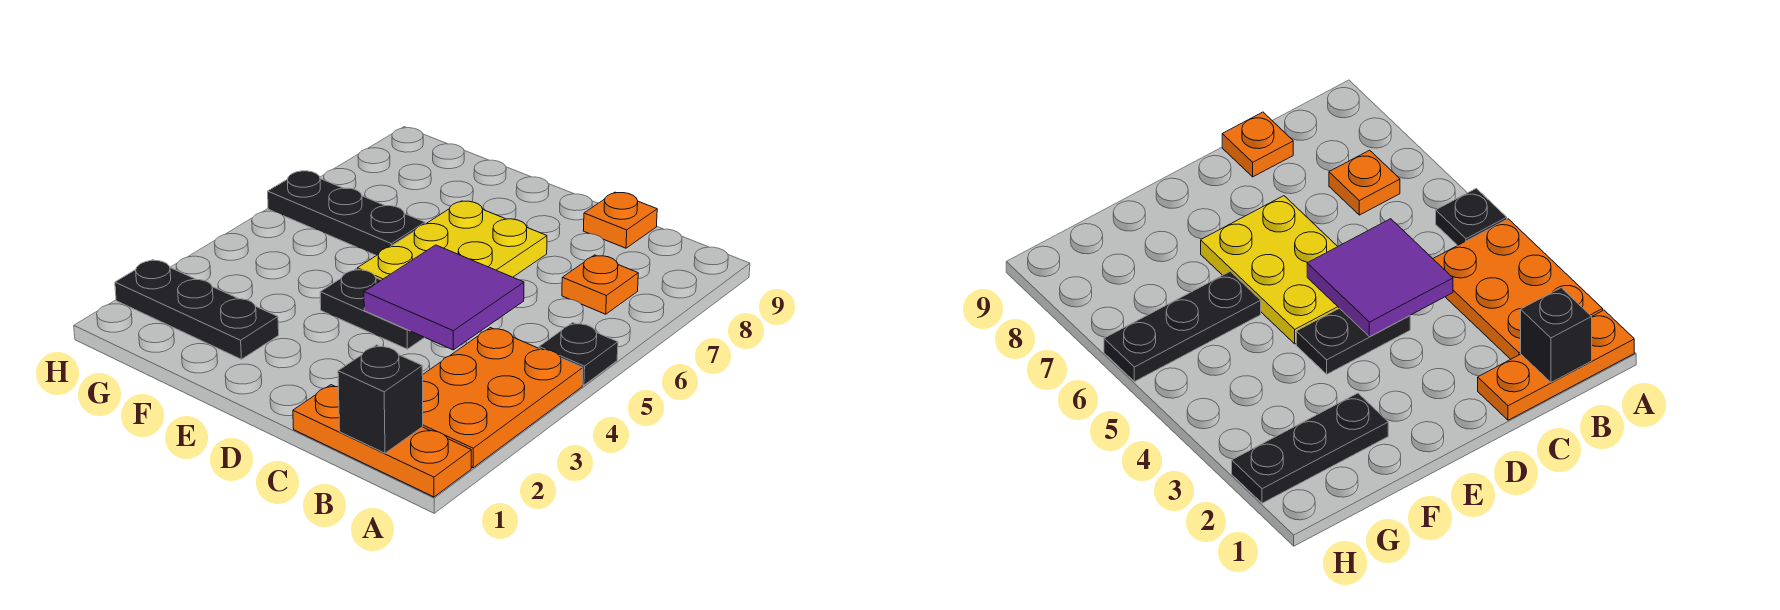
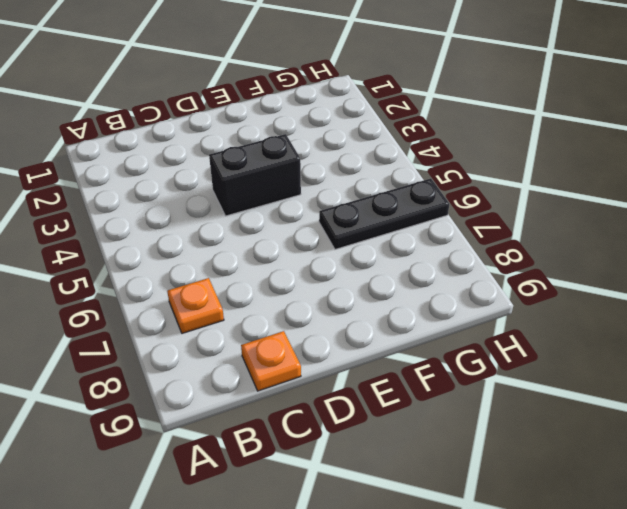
black brick D4:E4 level 1 -> black plate D4:E4 level 1
none -> orange plate A1:C1 level 1
none -> orange plate A2:B4 level 1

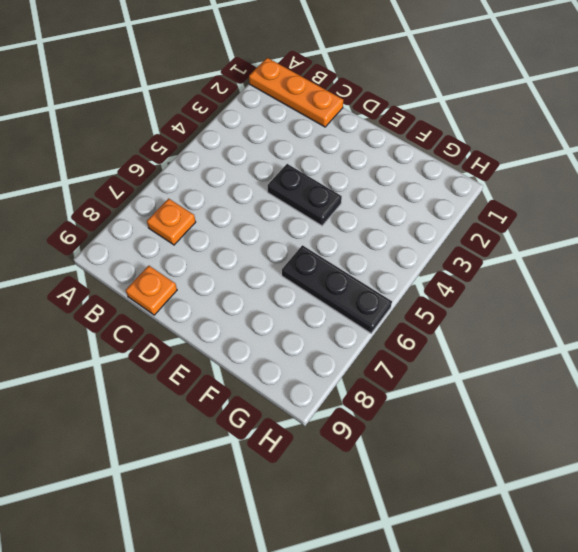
none -> orange plate A2:B4 level 1
none -> black plate A5 level 1

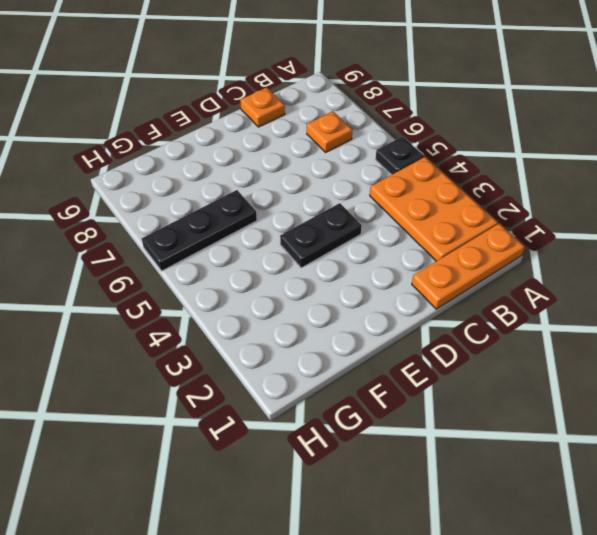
none -> yellow plate D5:E7 level 1
none -> black plate F2:H2 level 1

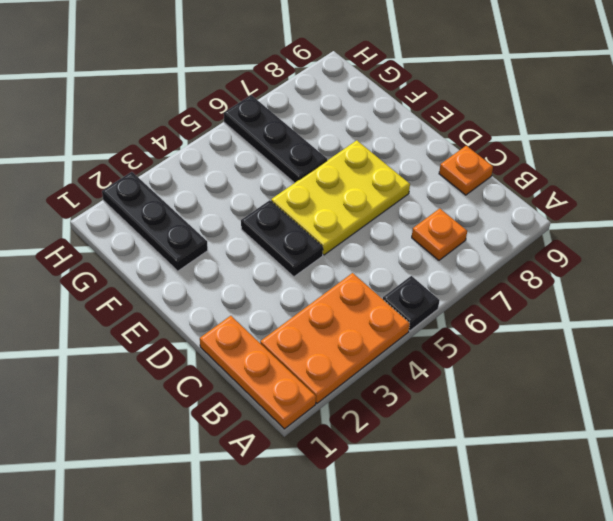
none -> black brick B1 level 2
none -> purple tile C4:D5 level 2

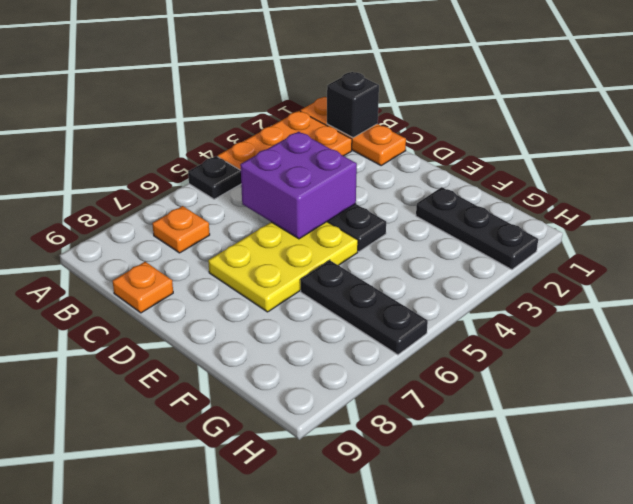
purple brick C4:D5 level 2 -> purple tile C4:D5 level 2

